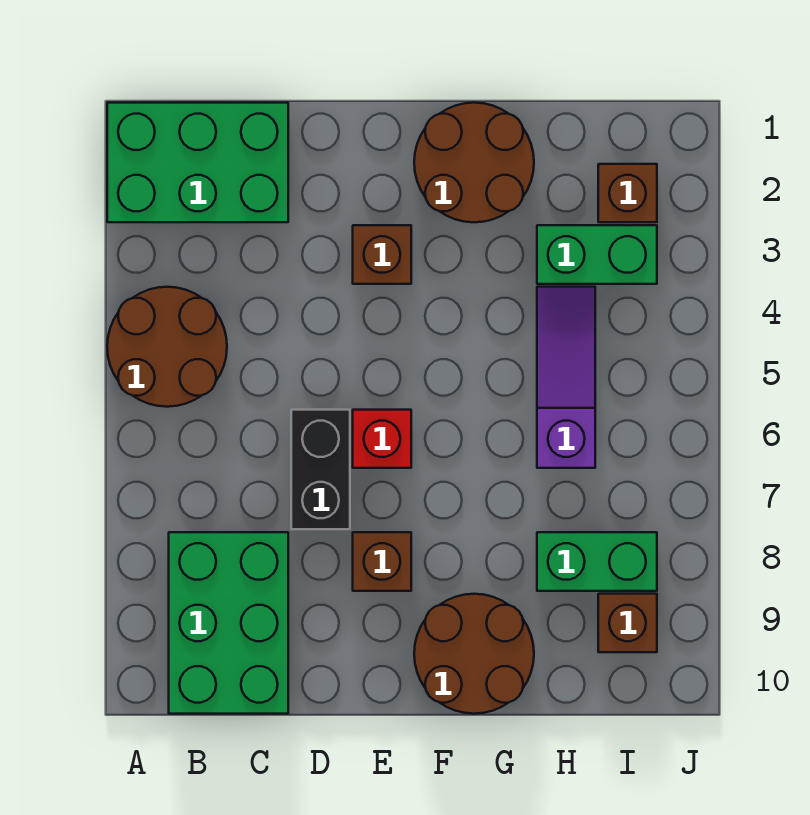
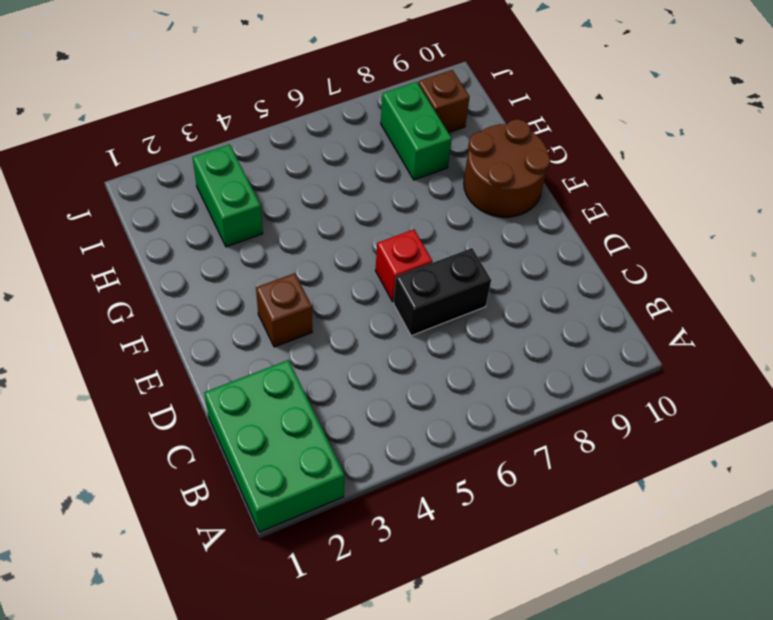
none -> brown round brick A4:B5 level 1
none -> green brick B8:C10 level 1
none -> brown brick E8 level 1

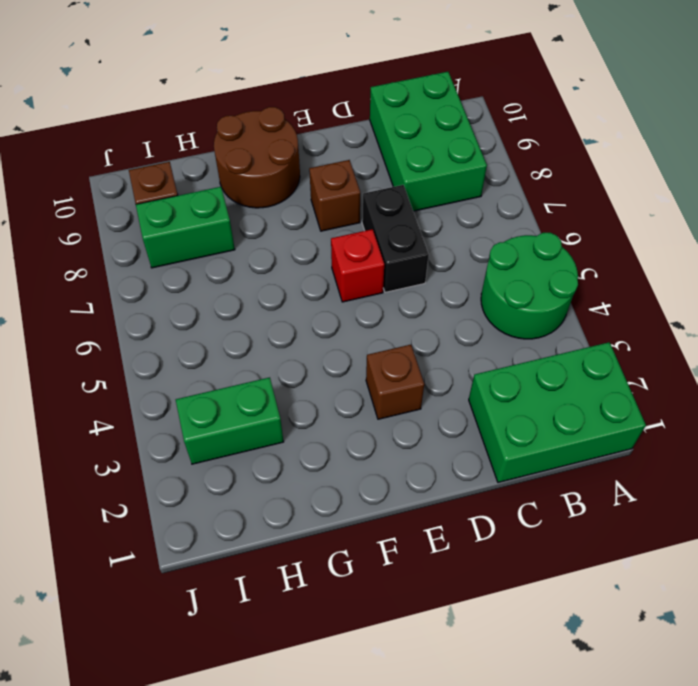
green round brick A4:B5 level 1 -> brown round brick A4:B5 level 1
none -> brown round brick F1:G2 level 1
none -> purple slope H4:H6 level 1 top 6
none -> brown brick I2 level 1

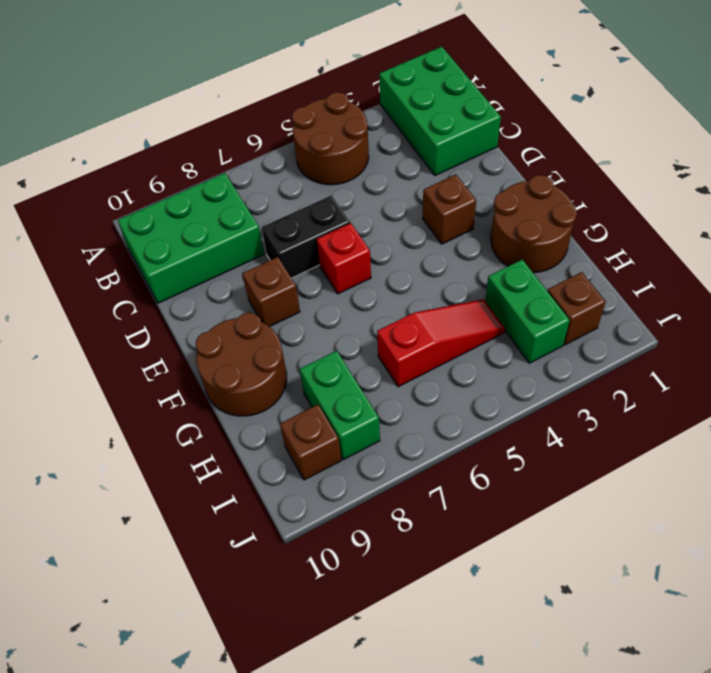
red slope H4:H6 level 1 top 6 -> purple slope H4:H6 level 1 top 6

